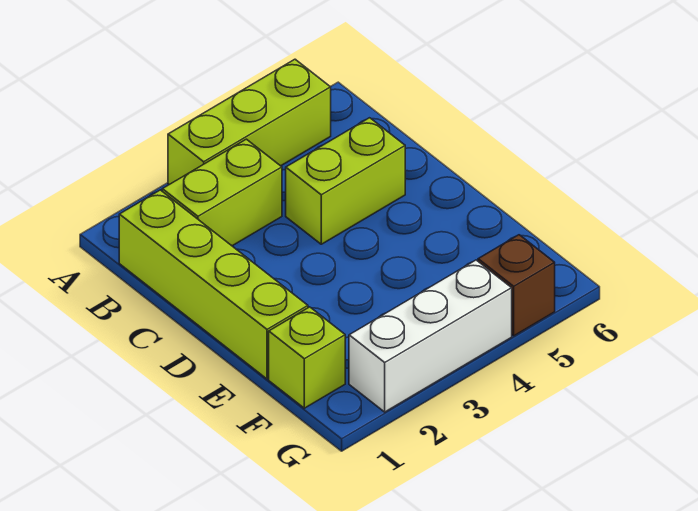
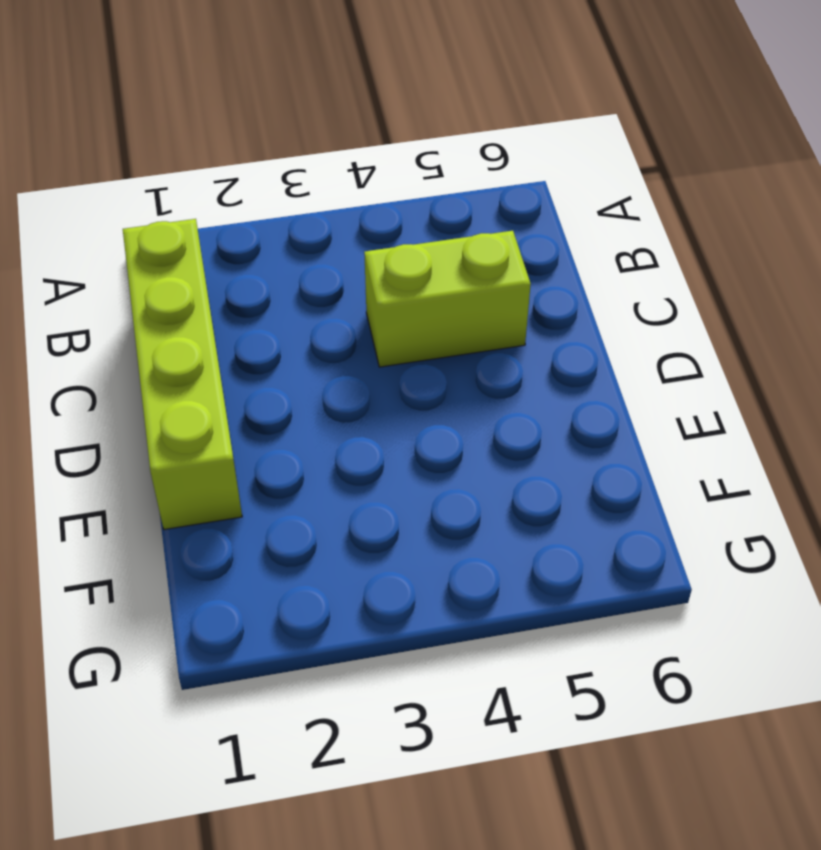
none -> lime brick A3:A5 level 1
none -> lime brick B2:B3 level 1

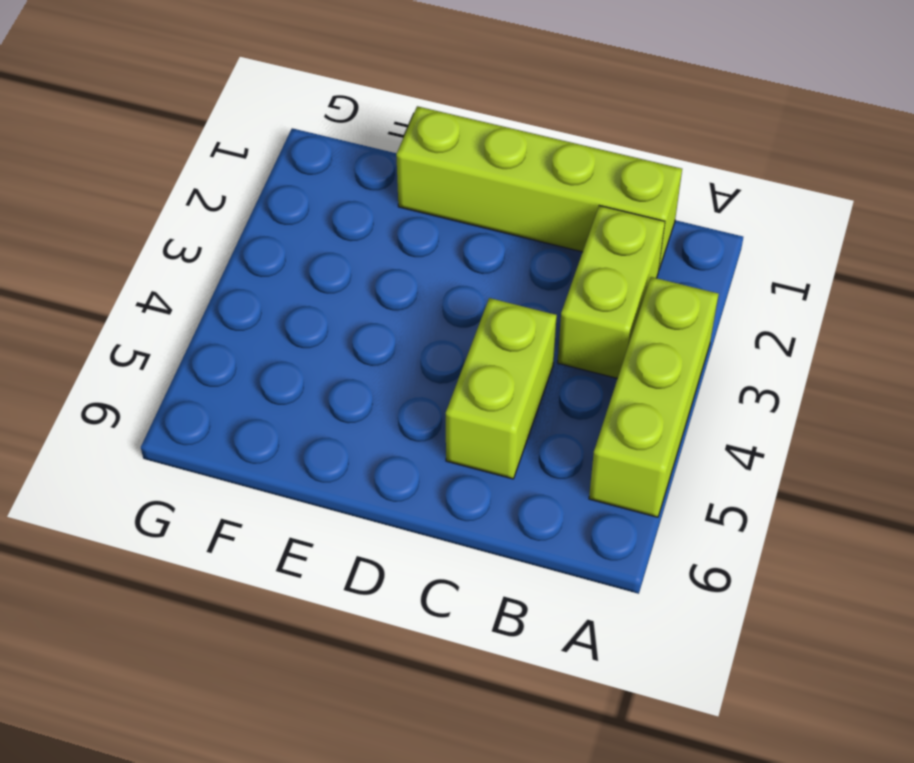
none -> lime brick F1 level 1
none -> white brick G2:G4 level 1

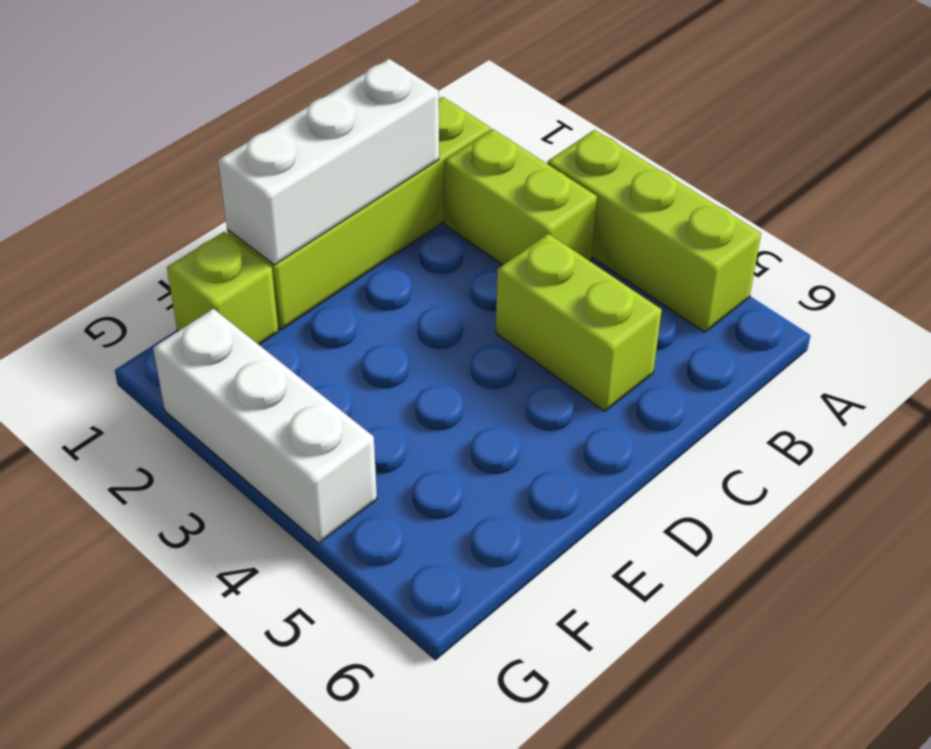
white brick C1:E1 level 2 -> none
none -> brown brick G5 level 1

